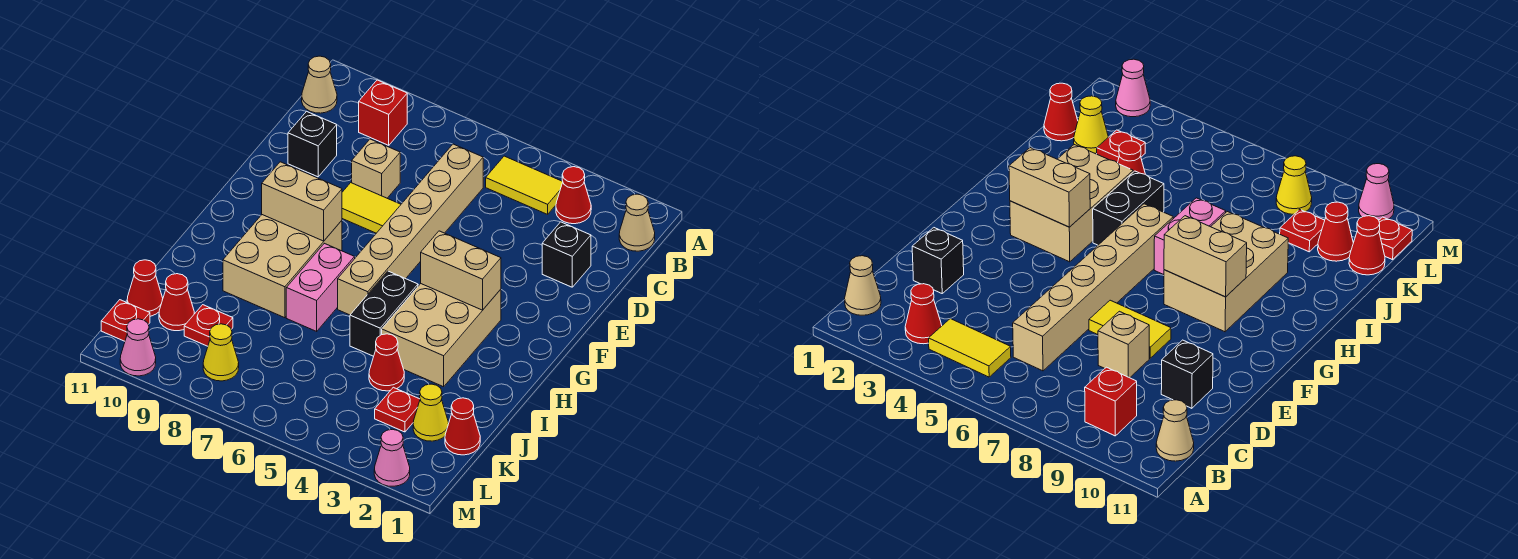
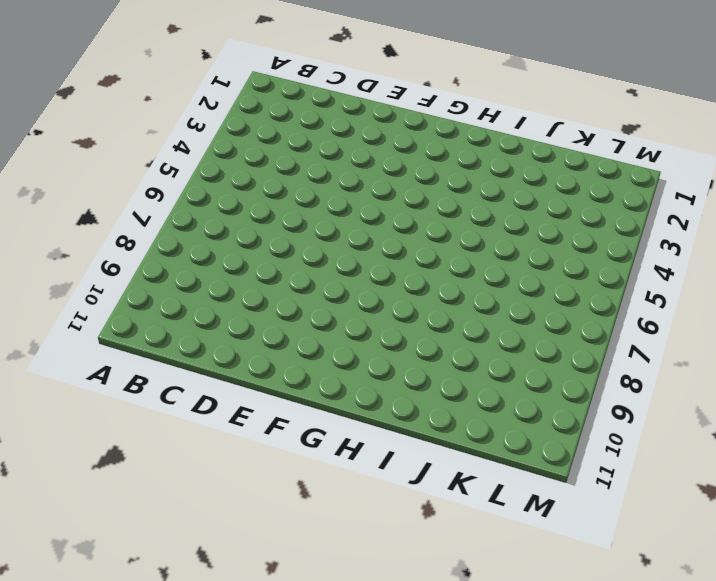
none -> tan cone B1 level 1
none -> red cone B3 level 1
none -> yellow tile B4:B5 level 1

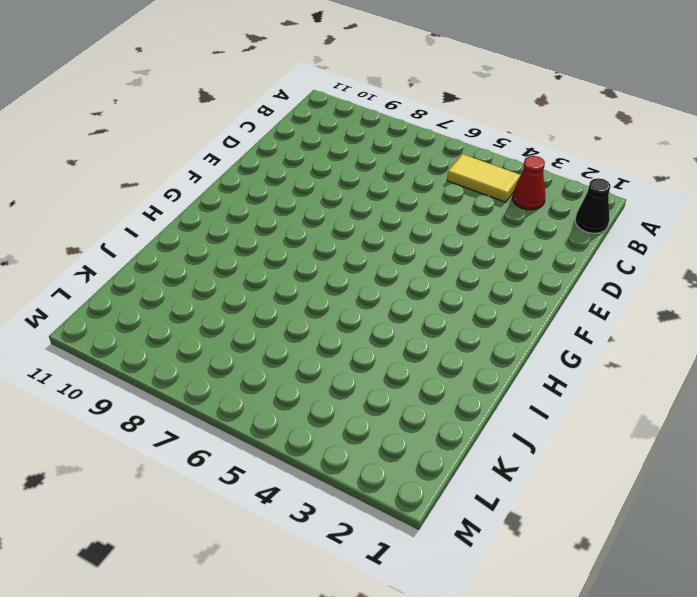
black cone B1 level 1 -> tan cone B1 level 1
none -> red brick B9 level 1
none -> tan cone B11 level 1
none -> tan brick C6:H6 level 1

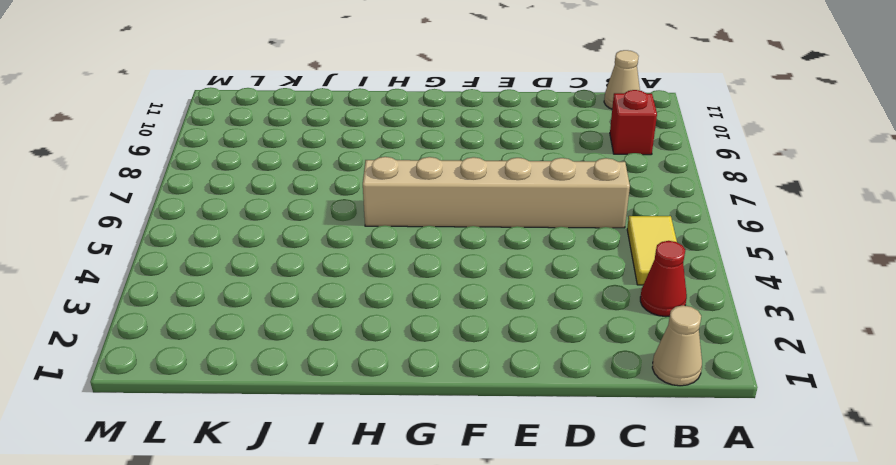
none -> black brick D2 level 1
none -> tan brick D8 level 1
none -> black brick D10 level 1

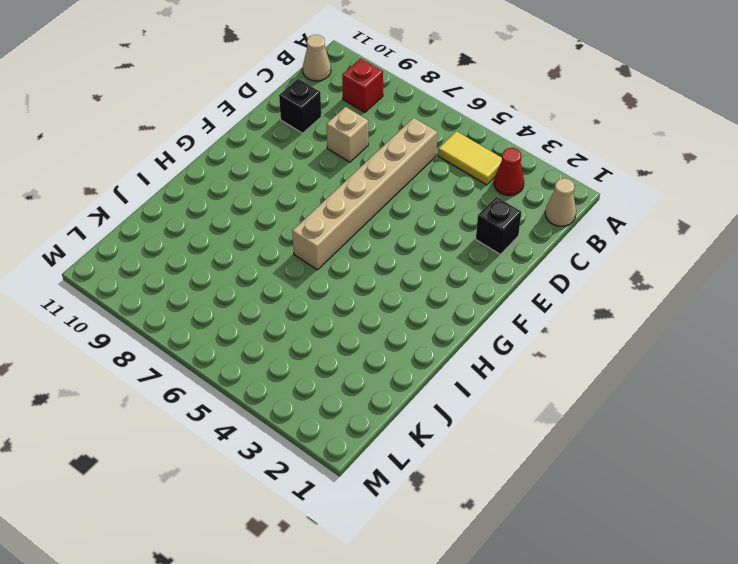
none -> yellow tile E7:E8 level 1
none -> tan brick G3:I4 level 1
none -> tan brick G8:I9 level 1

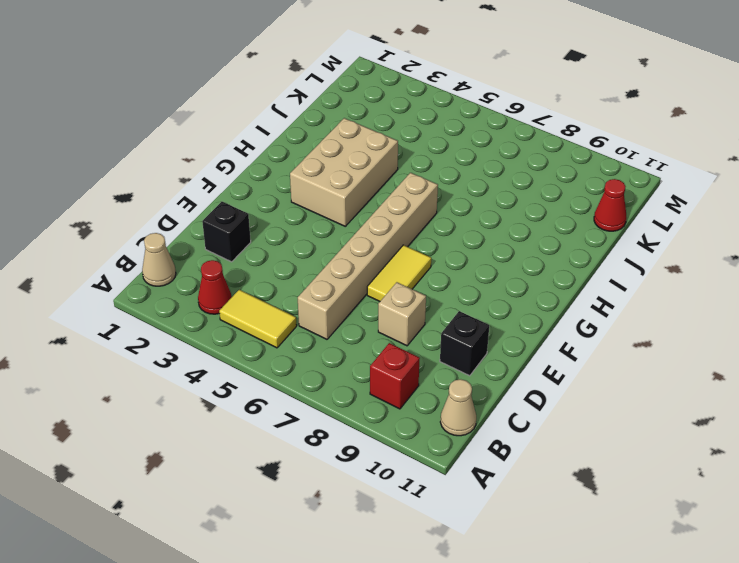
yellow tile E7:F7 level 1 -> yellow tile E7:E8 level 1
none -> tan brick G8:I9 level 1
none -> black brick H5:I5 level 1
none -> pink brick H7:I7 level 1

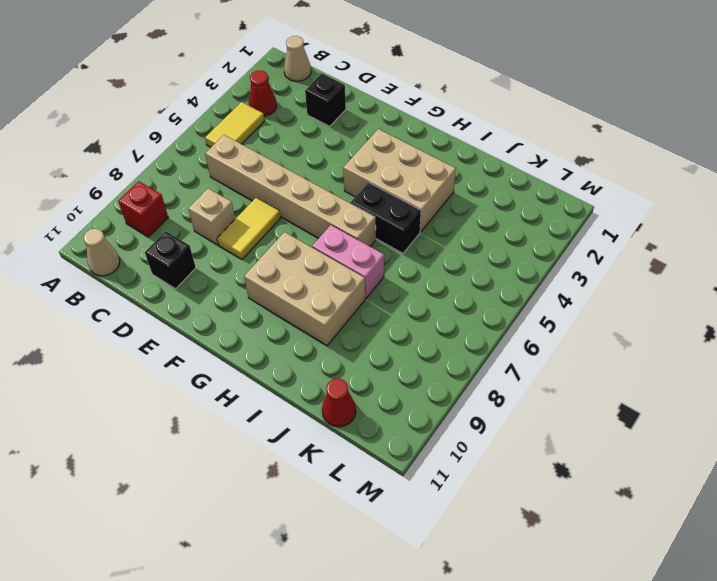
none -> red cone J4 level 1
none -> red cone K1 level 1
none -> yellow cone K2 level 1

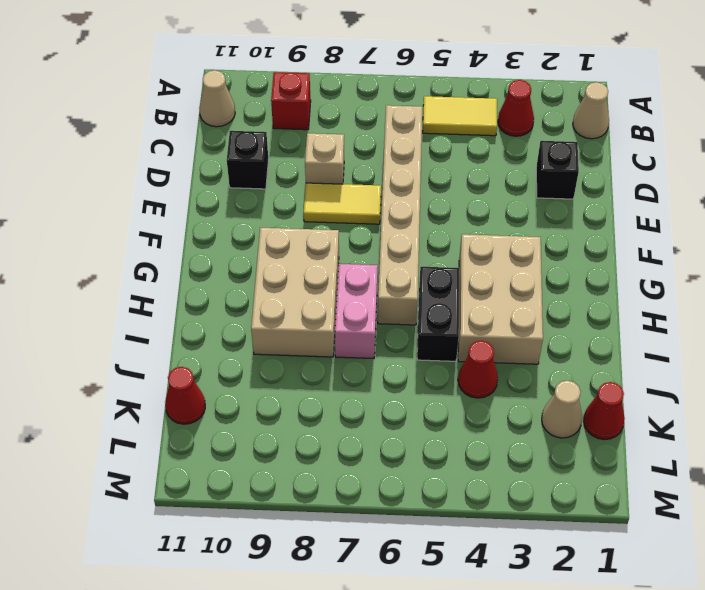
tan cone K2 level 1 -> yellow cone K2 level 1
none -> red plate K3 level 1
none -> red plate K9 level 1
none -> red cone K10 level 1

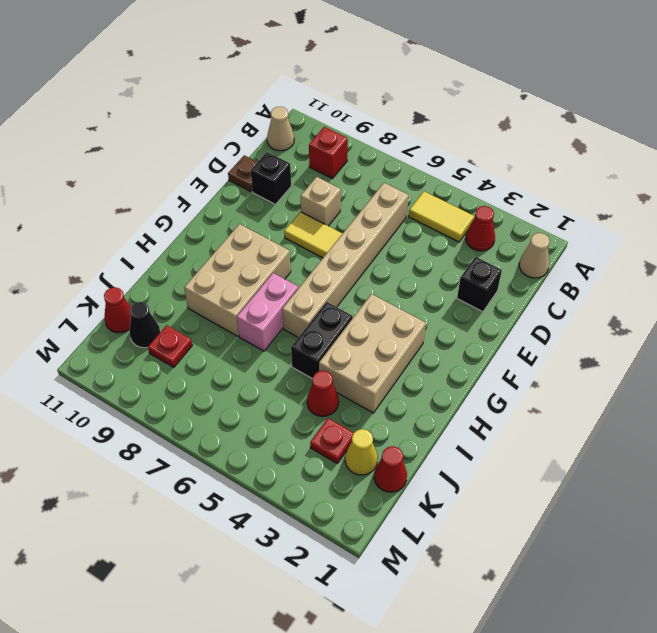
brown plate D11 level 1 -> none
black cone K10 level 1 -> red cone K10 level 1
none -> yellow cone L8 level 1
none -> red plate L11 level 1
none -> pink cone M2 level 1

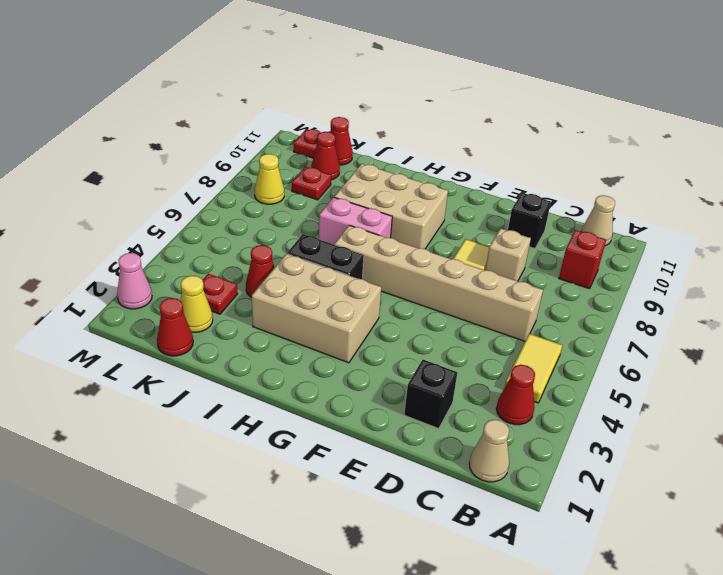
none -> pink cone M10 level 1
none -> tan brick G3:G4 level 2
none -> tan brick G8:G9 level 2

